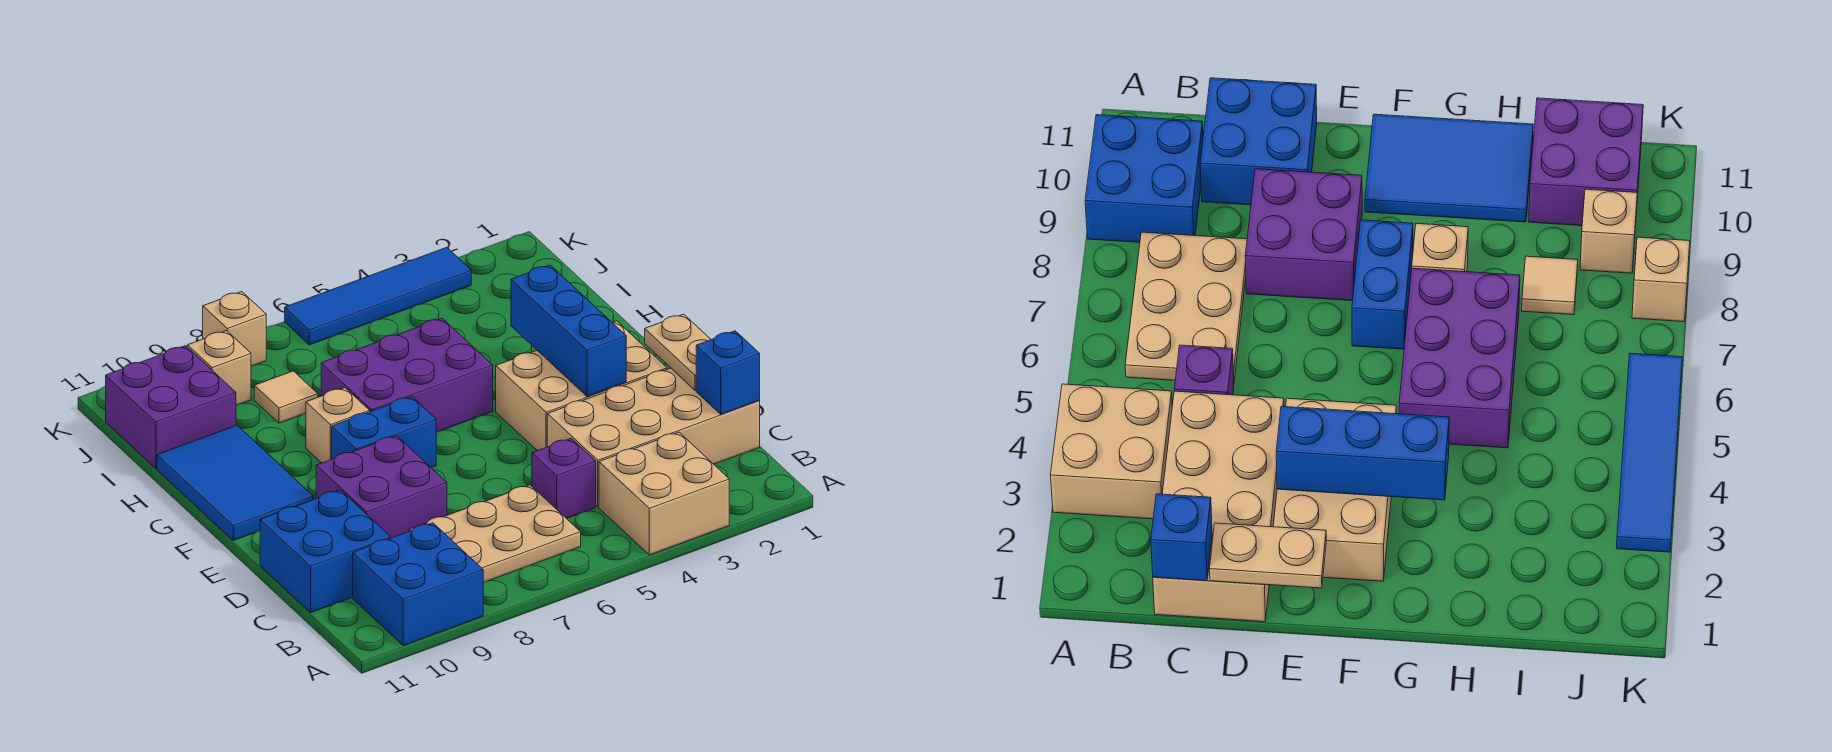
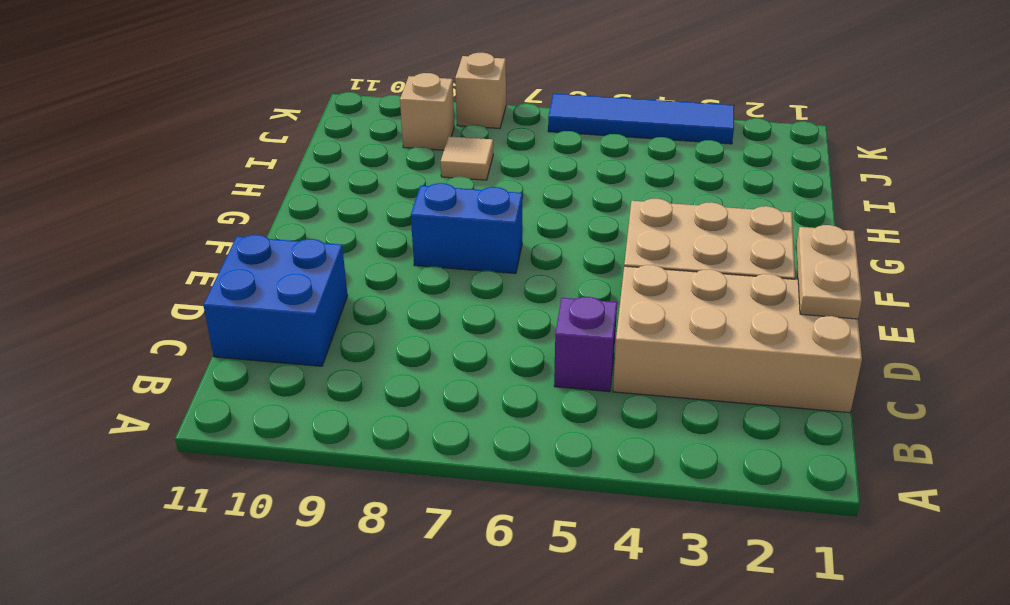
none -> tan brick A3:B4 level 1
none -> blue brick A9:B10 level 1
none -> tan plate B6:C8 level 1

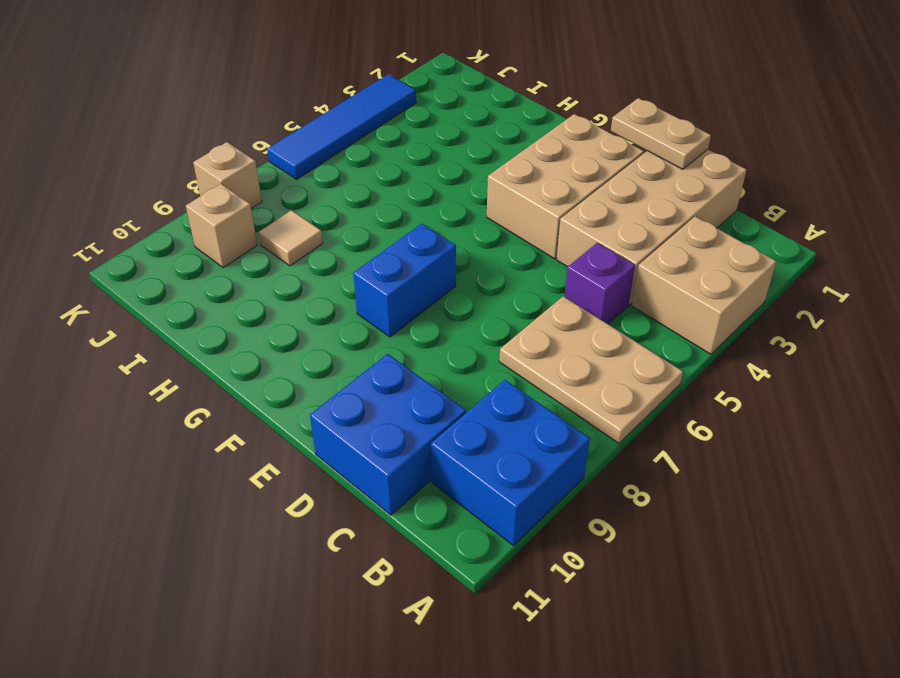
tan plate A6:C7 level 1 -> tan plate B6:C8 level 1
none -> purple brick D8:E9 level 1
none -> blue tile F10:H11 level 1
none -> purple brick G5:H7 level 1

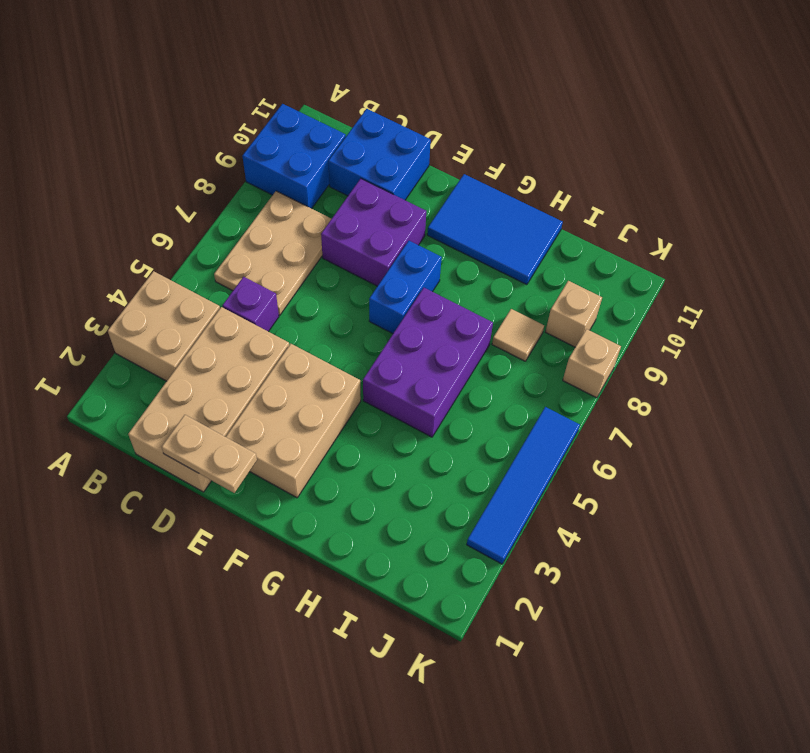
none -> tan brick G8 level 1
none -> purple brick I10:J11 level 1
none -> blue brick C1 level 2

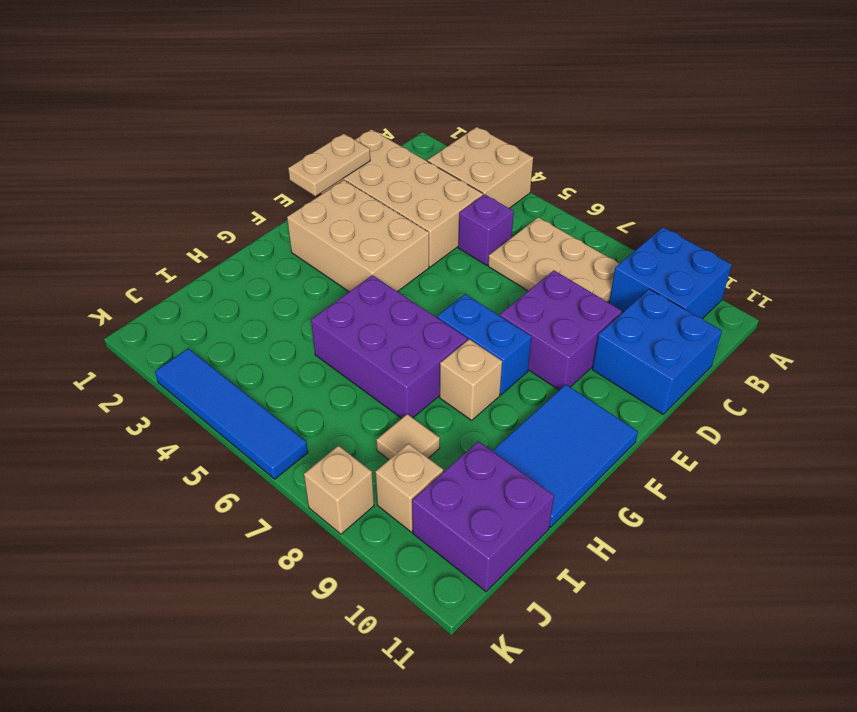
none -> blue brick C1 level 2
none -> blue brick E3:G3 level 2

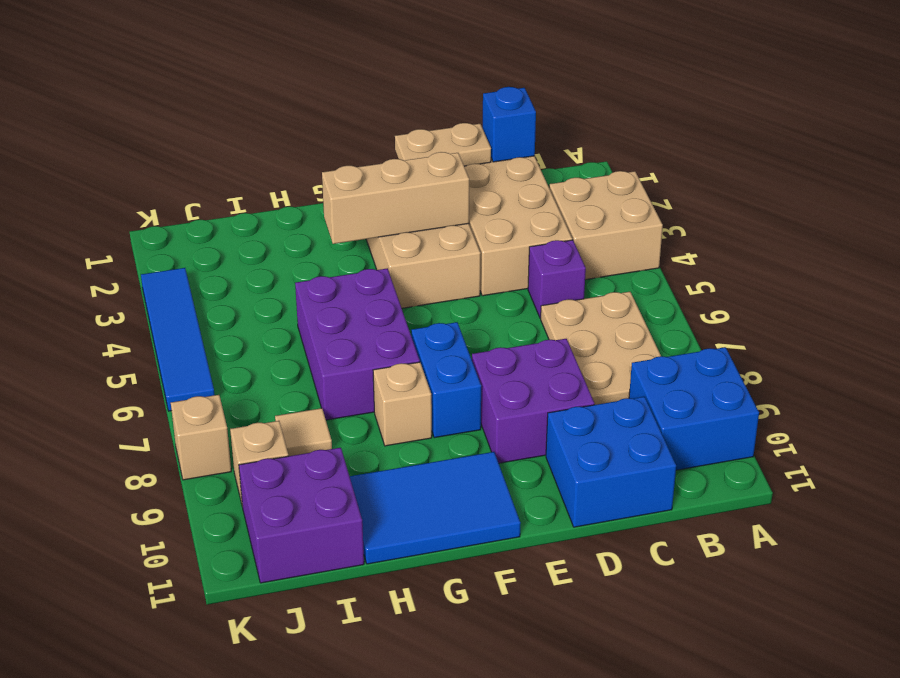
tan brick E3:G3 level 2 -> blue brick E3:G3 level 2

